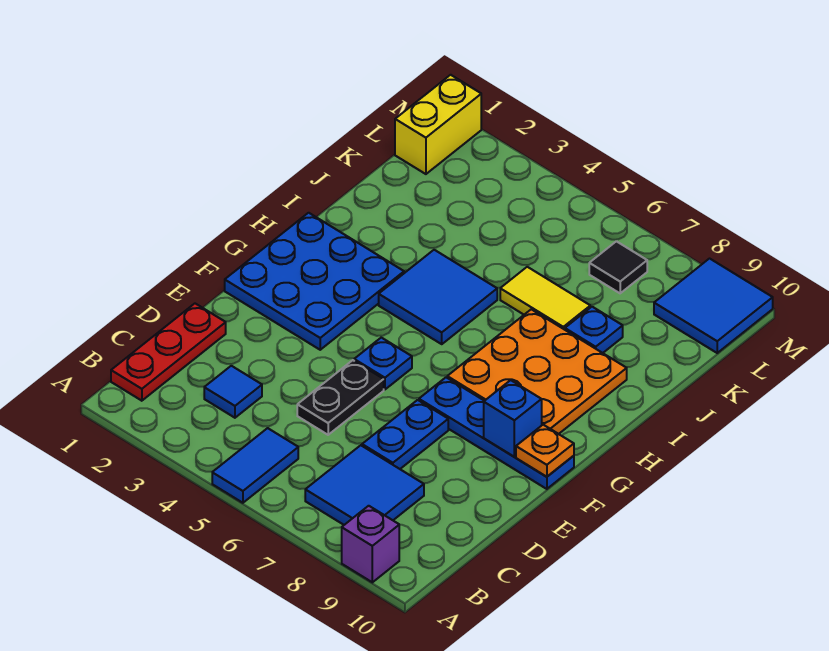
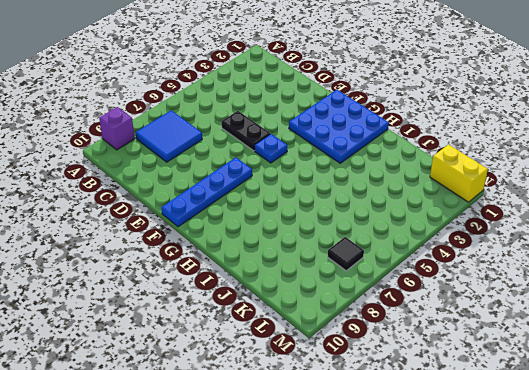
none -> blue tile A5:B5 level 1
none -> red plate B1:D1 level 1
none -> blue tile C3 level 1

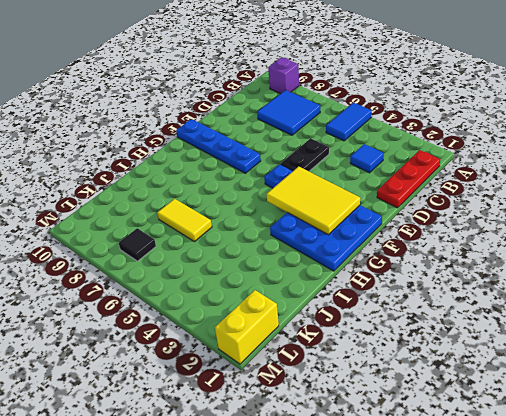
yellow tile F2:G4 level 2 -> none
none -> blue plate D7:E7 level 1
none -> orange plate G7:I9 level 1
none -> blue tile H4:I5 level 1

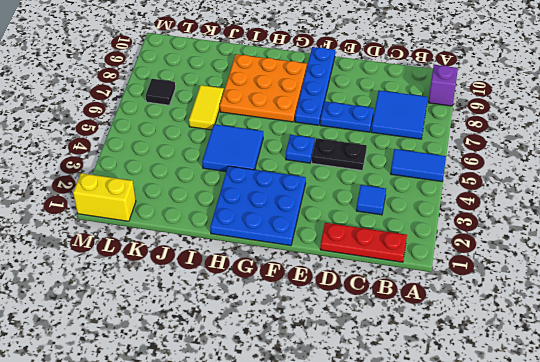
none -> blue plate J8 level 1
none -> blue tile L9:M10 level 1
none -> blue brick F9 level 2

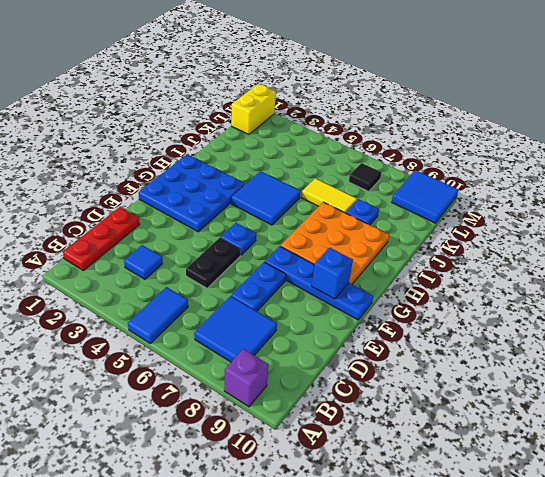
none -> orange plate F10 level 2

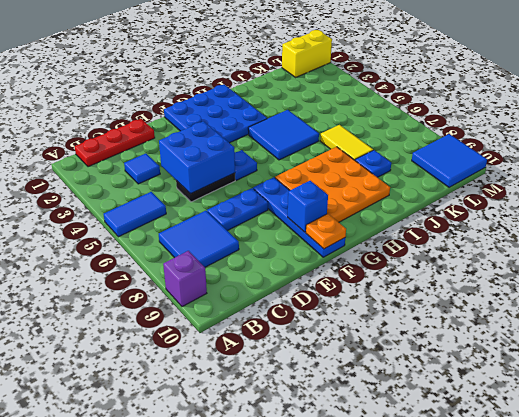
blue brick D4:E5 level 2 -> none
none -> black tile L7 level 1

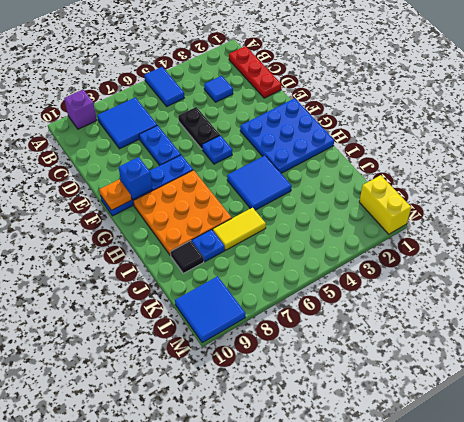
black tile J9 level 1 -> black tile L7 level 1

